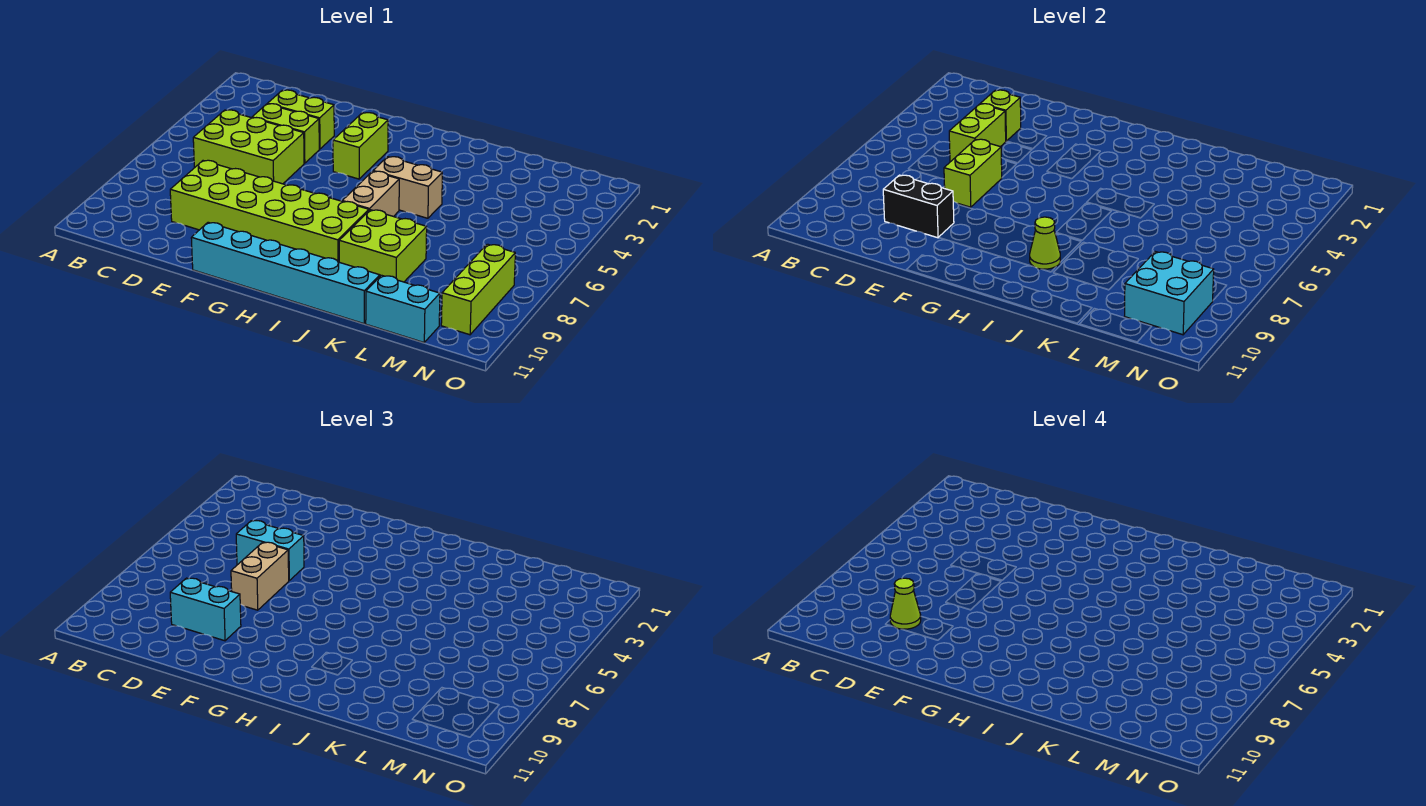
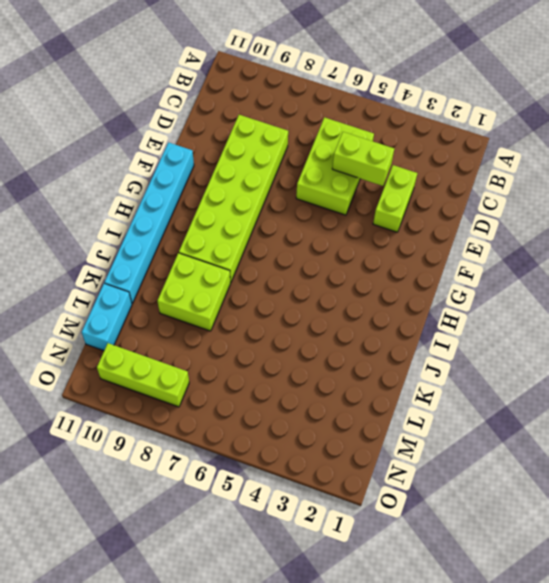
none -> lime brick D4:E4 level 1
none -> lime brick G3:G4 level 1
none -> tan brick I5:J5 level 1

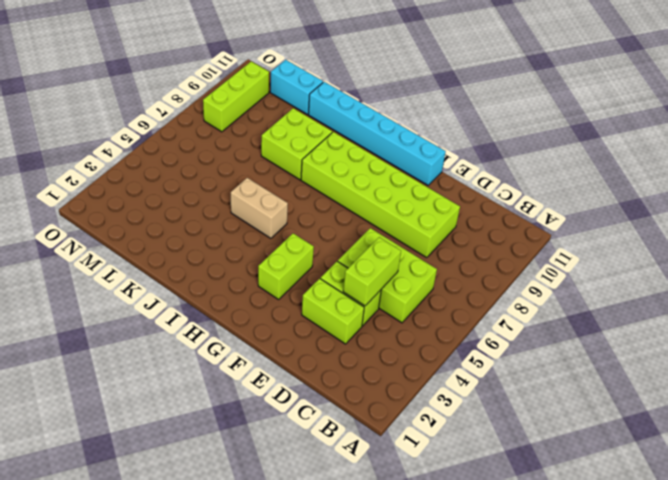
none -> tan brick I6:I7 level 1
none -> lime brick D3 level 2
none -> black brick D9:E9 level 2

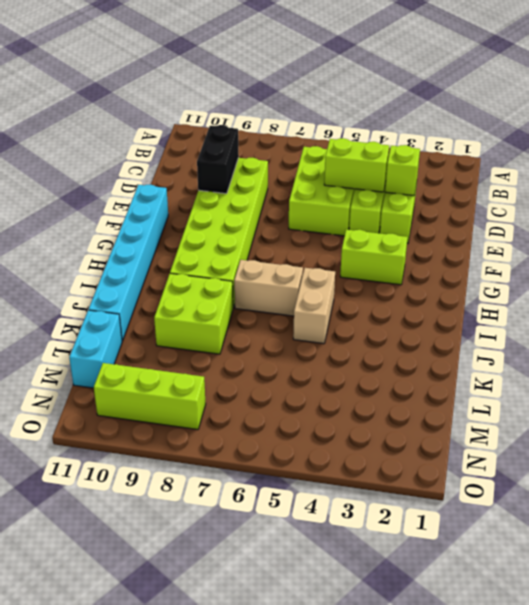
none -> lime brick E6:E7 level 2
none -> lime cone I9 level 2
none -> cyan brick M9:N10 level 2

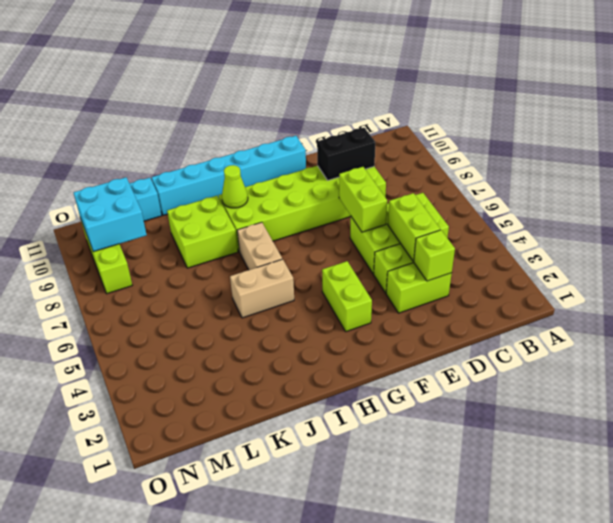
none -> cyan brick D5:E5 level 3
none -> cyan brick D9:E9 level 3
none -> tan brick E6:E7 level 3

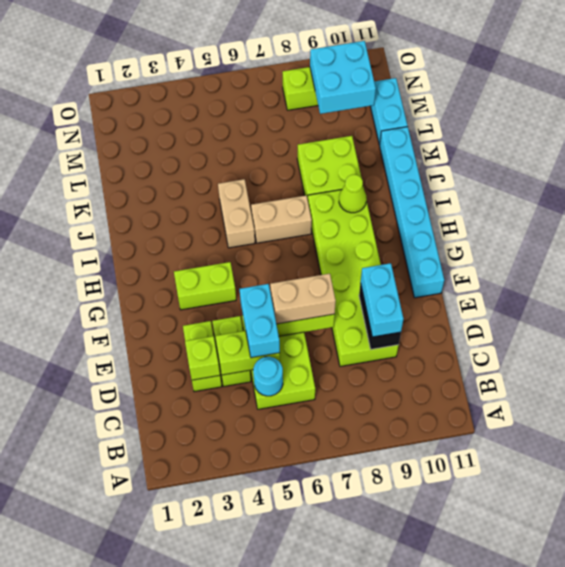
cyan round brick C5 level 2 -> none
none -> lime cone D9 level 4

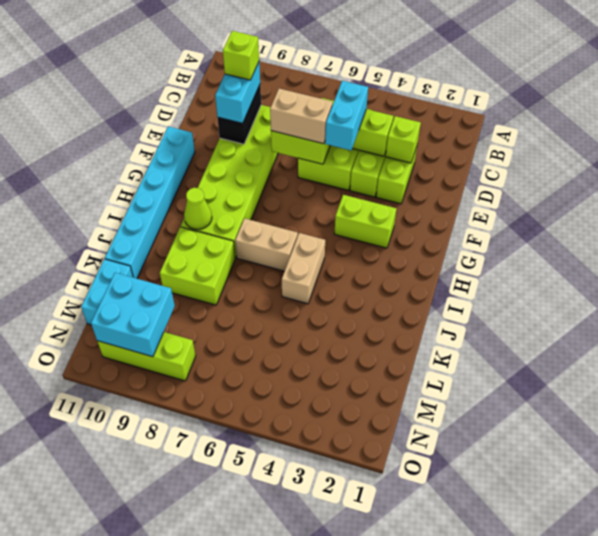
lime brick D9 level 4 -> lime cone D9 level 4

